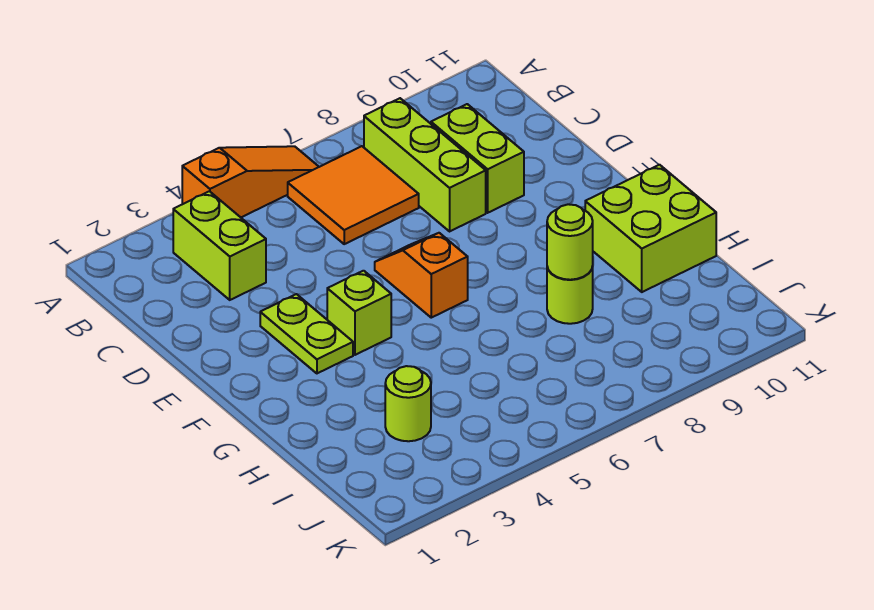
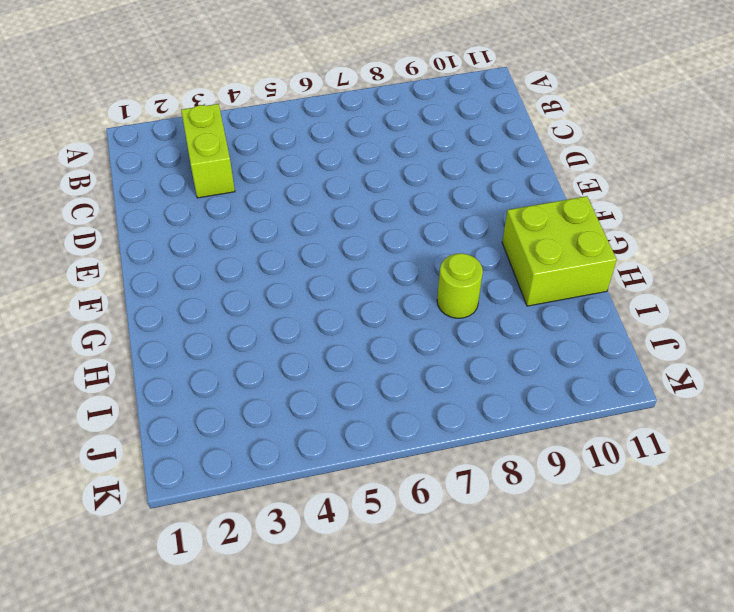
none -> orange slope A4:A6 level 1 top 4
none -> orange tile B6:C7 level 1
none -> lime brick B8:D8 level 1

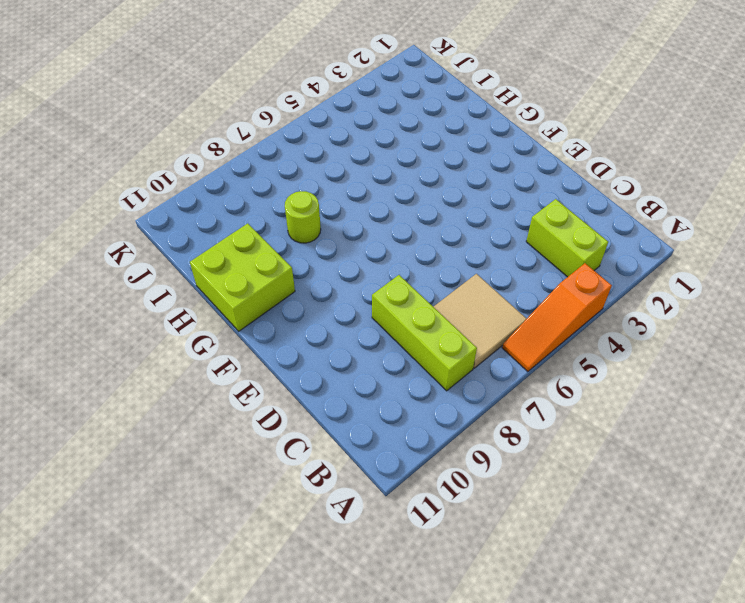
tan tile B6:C7 level 1 -> orange tile B6:C7 level 1
none -> lime brick C9:D9 level 1
none -> lime plate E3:F3 level 1
none -> orange slope E6:F6 level 1 top F

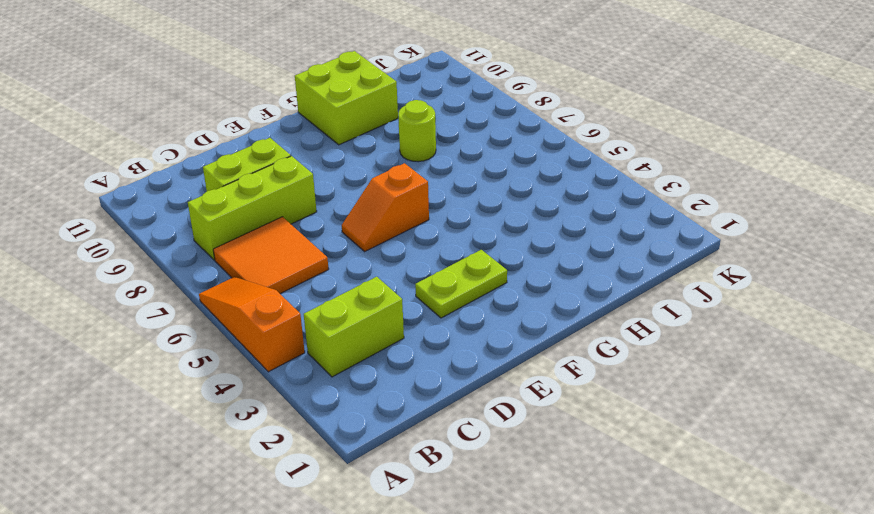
none -> lime brick F4 level 1
none -> lime round brick I3 level 1
none -> lime round brick H8 level 2

